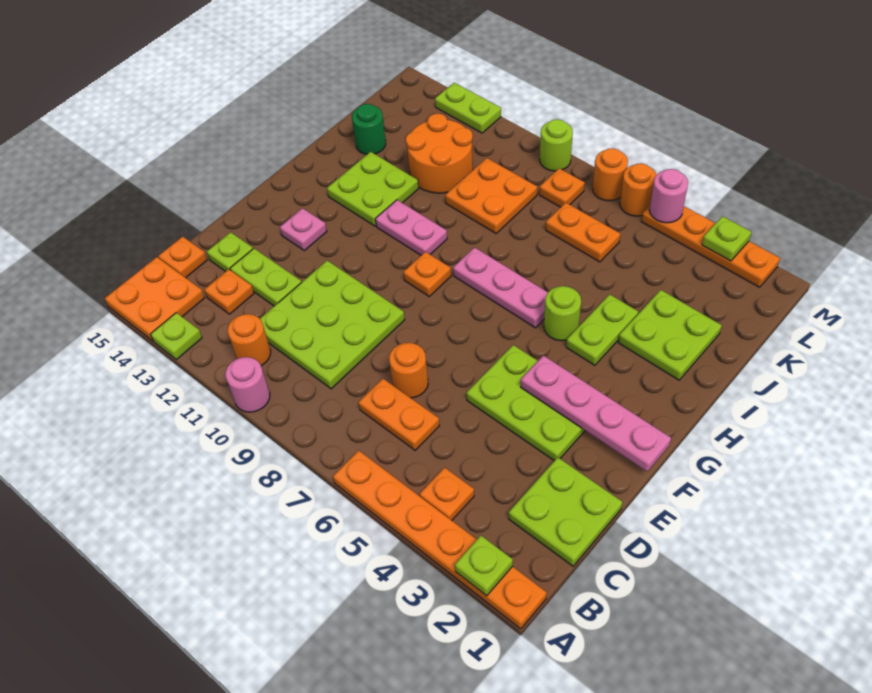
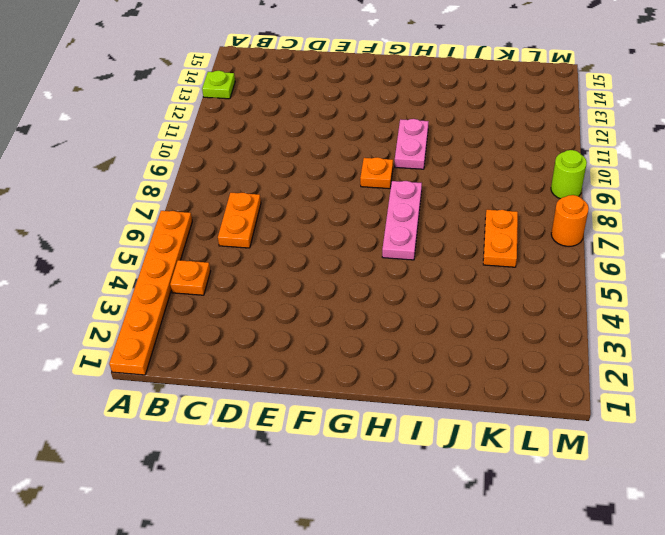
none -> pink round brick A10 level 1
none -> orange plate A14:B15 level 1
none -> orange round brick B11 level 1
none -> lime plate C1:D2 level 1

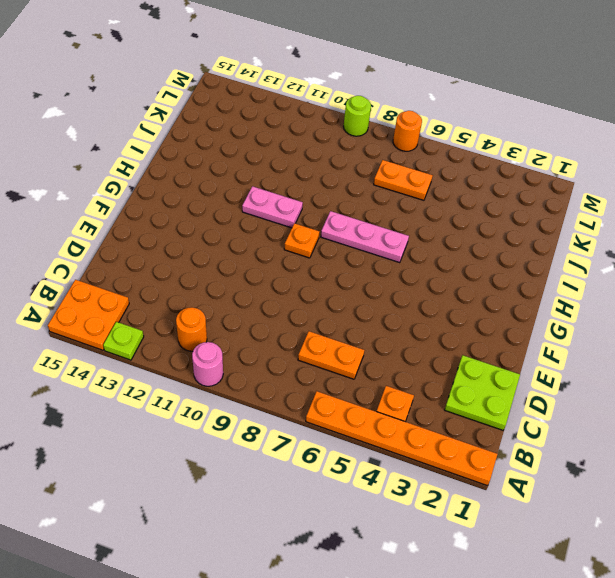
none -> lime plate C9:E11 level 1
none -> orange plate C13 level 1
none -> orange plate C15 level 1
none -> orange round brick D7 level 1

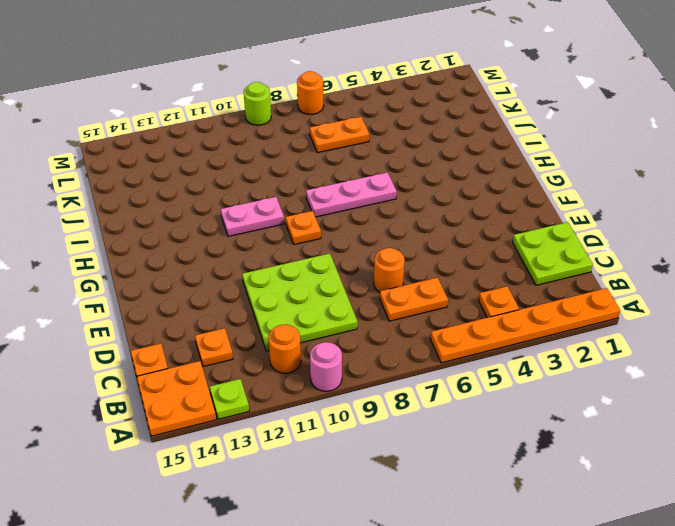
none -> lime plate D12:D13 level 1
none -> lime plate D14 level 1
none -> lime plate E3:F5 level 1
none -> pink plate F13 level 1

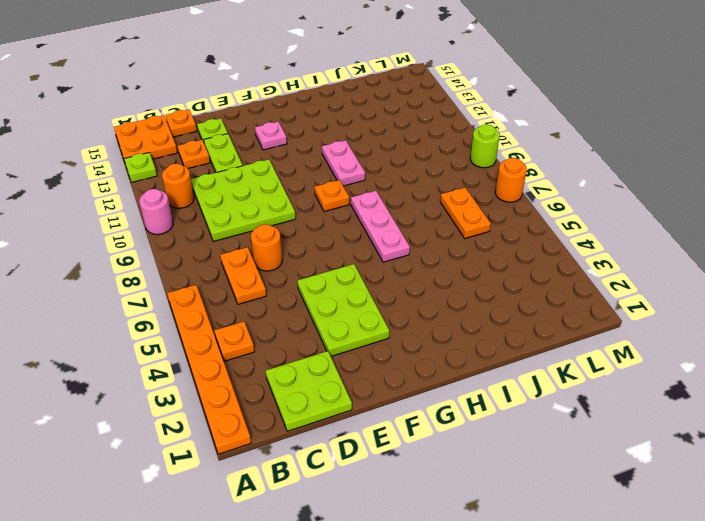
none -> lime plate H4:I4 level 1
none -> lime round brick H5 level 1
none -> lime plate H12:I13 level 1
none -> lime plate I2:J3 level 1

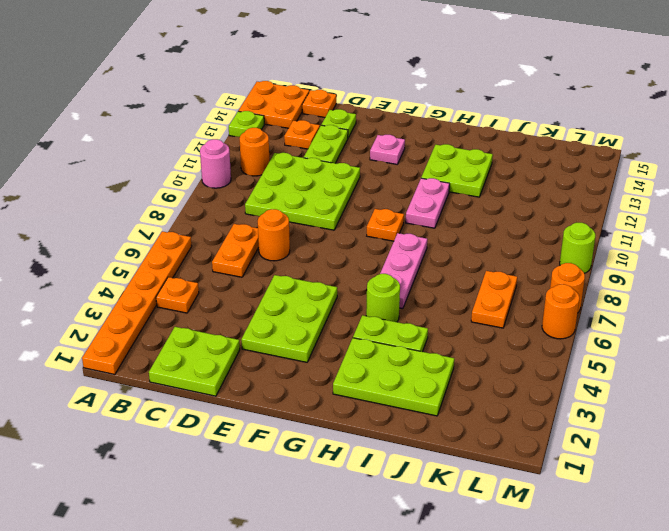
lime plate H2:J3 level 1 -> lime plate I2:J3 level 1
none -> orange plate J9:K10 level 1
none -> orange round brick J11:K12 level 1
none -> green round brick J14 level 1
none -> orange plate L8 level 1

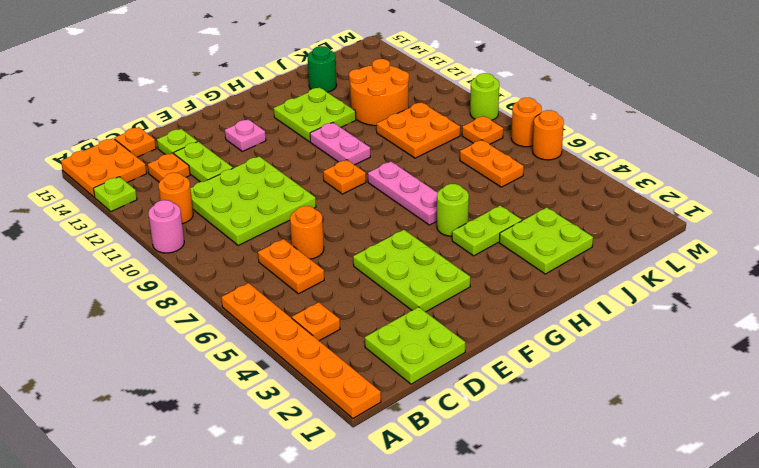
none -> orange plate M2:M5 level 1
none -> lime plate M12:M13 level 1
none -> lime plate A2 level 2
none -> pink plate F1:F4 level 2

